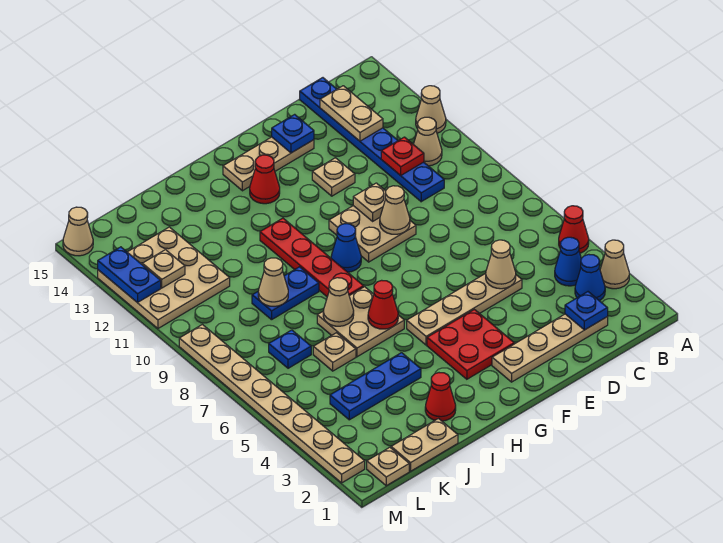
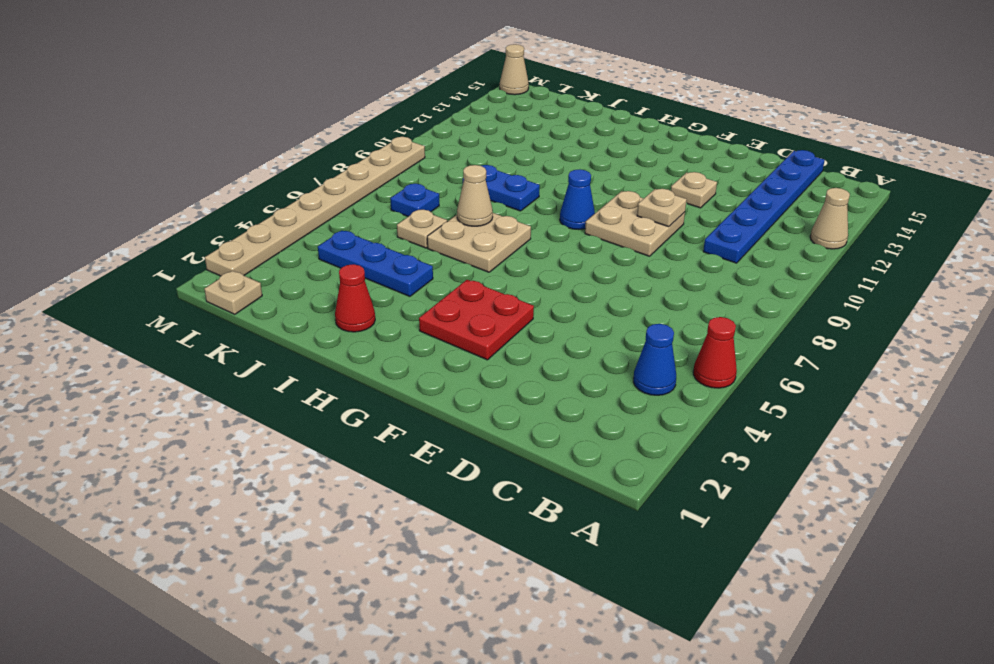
none -> tan cone A3 level 1
none -> blue cone B3 level 1
none -> tan cone B11 level 1
none -> tan plate C2:F2 level 1

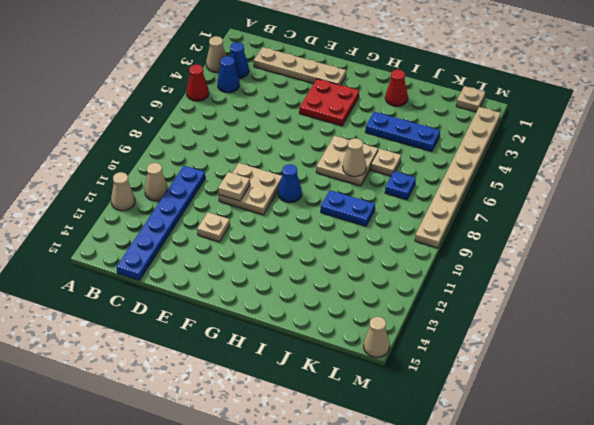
none -> tan plate D5:G5 level 1
none -> tan plate E14:G14 level 1
none -> red cone G13 level 1
none -> red plate H8:H11 level 1

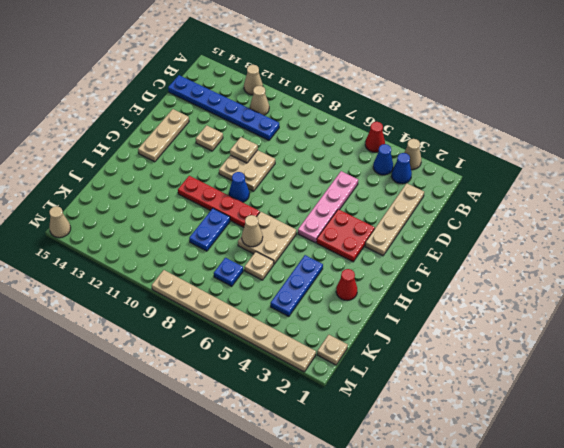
pink plate D5:G5 level 1 -> tan plate D5:G5 level 1
none -> red cone G13 level 1
none -> tan plate J1:K1 level 1
none -> tan plate K11:M13 level 1
none -> blue plate C2 level 2

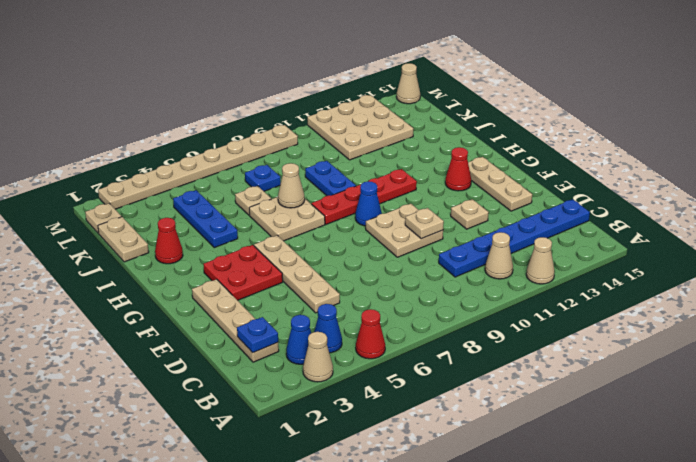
none -> red plate C11 level 2
none -> tan plate C13:C14 level 2
none -> tan cone D5 level 2
none -> tan cone E9 level 2

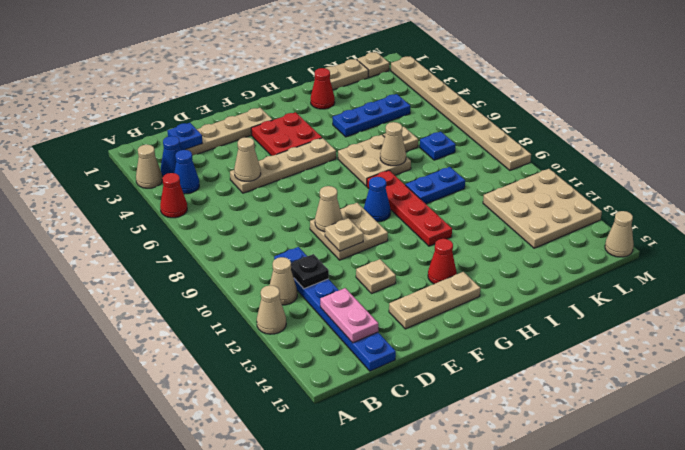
black plate C11 level 2 -> red plate C11 level 2
pink plate C13:C14 level 2 -> tan plate C13:C14 level 2
none -> blue plate E14 level 2
none -> red cone H6 level 2
none -> tan cone J9 level 2
none -> tan plate L12 level 2

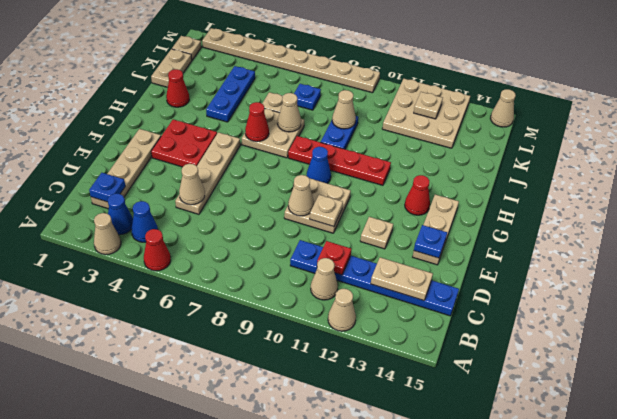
none -> blue plate M12:M13 level 2

